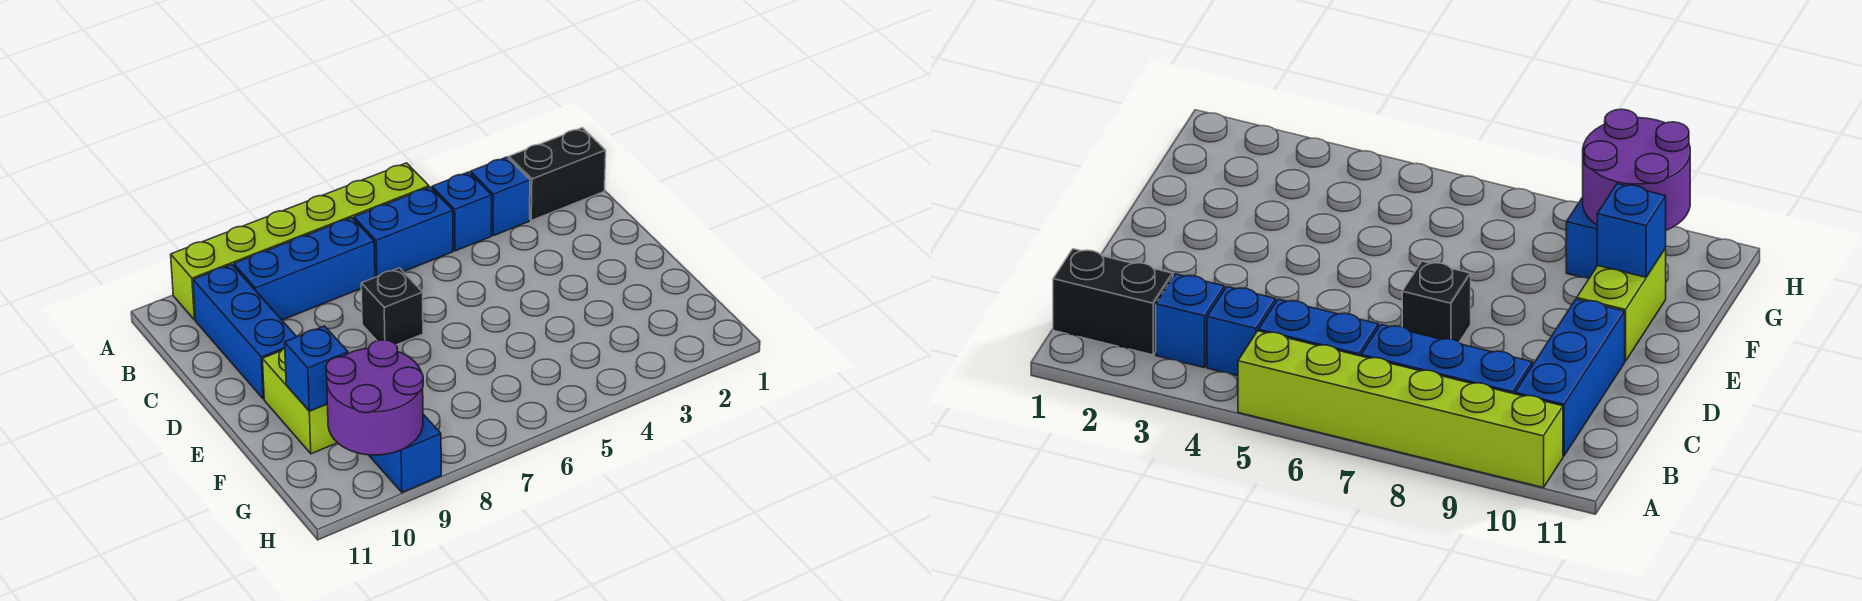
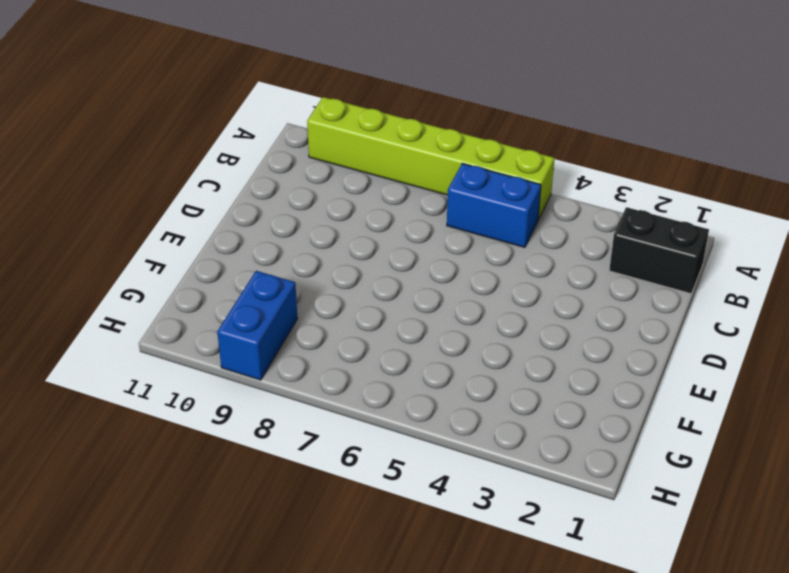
none -> blue brick B3 level 1
none -> blue brick B4 level 1
none -> blue brick B7:B9 level 1

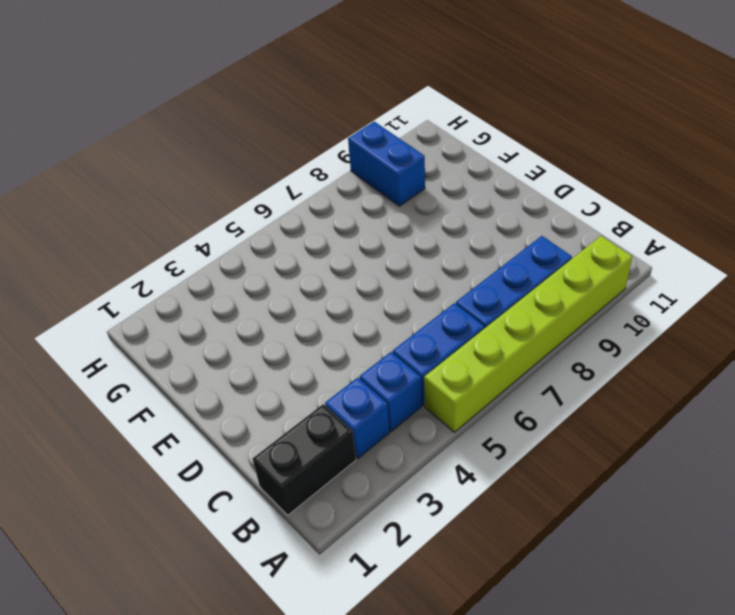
none -> blue brick B10:D10 level 1
none -> black brick D7 level 1
none -> lime brick E10:F10 level 1

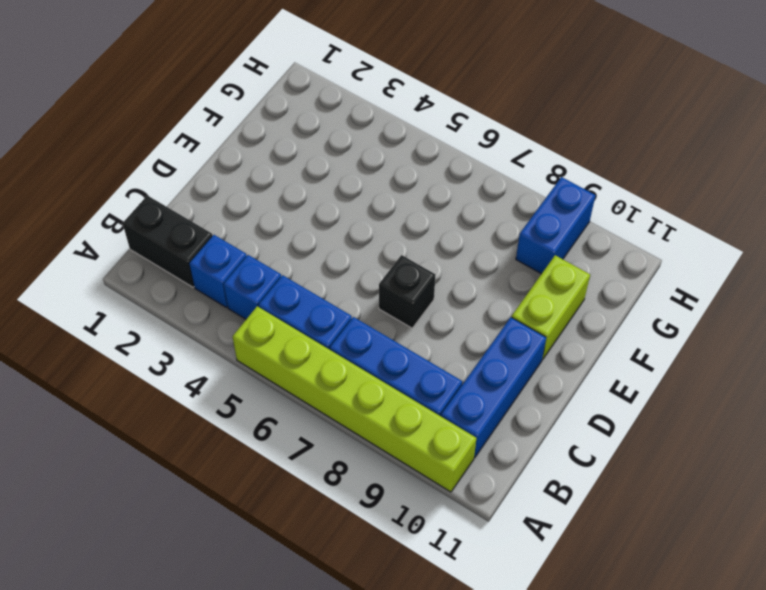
none -> blue brick F10 level 2
none -> purple round brick G9:H10 level 2

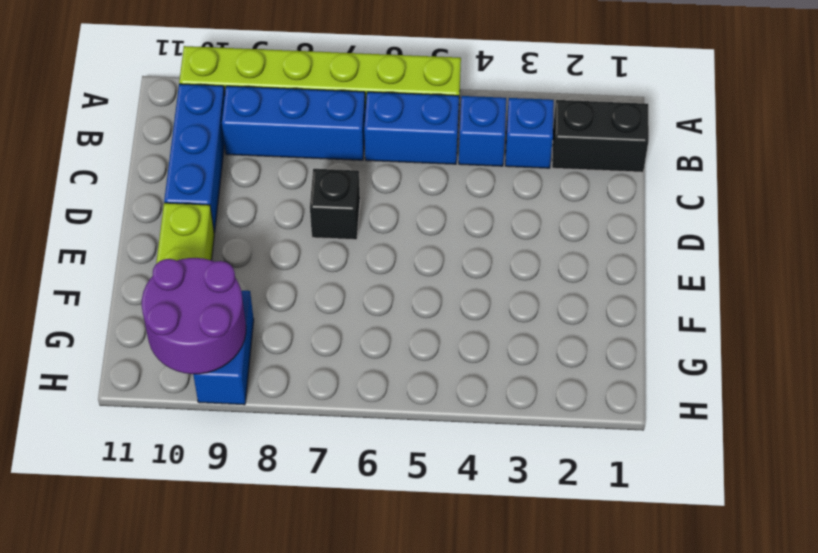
none -> blue brick F10 level 2

